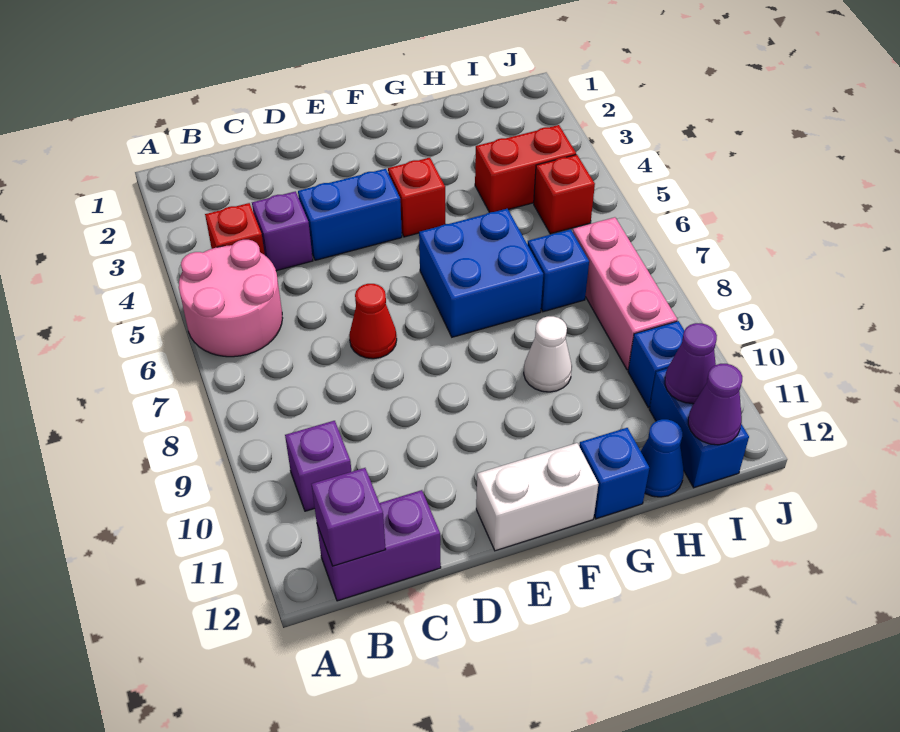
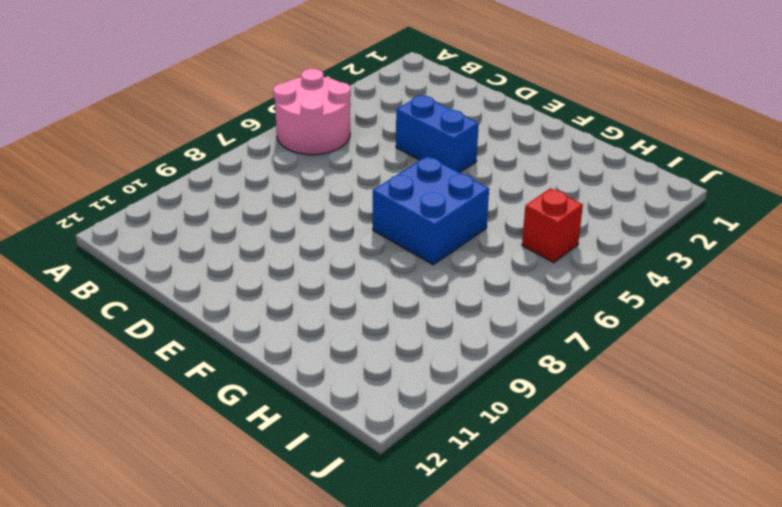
none -> red brick B4 level 1
none -> purple brick B10 level 1
none -> purple brick B12:C12 level 1

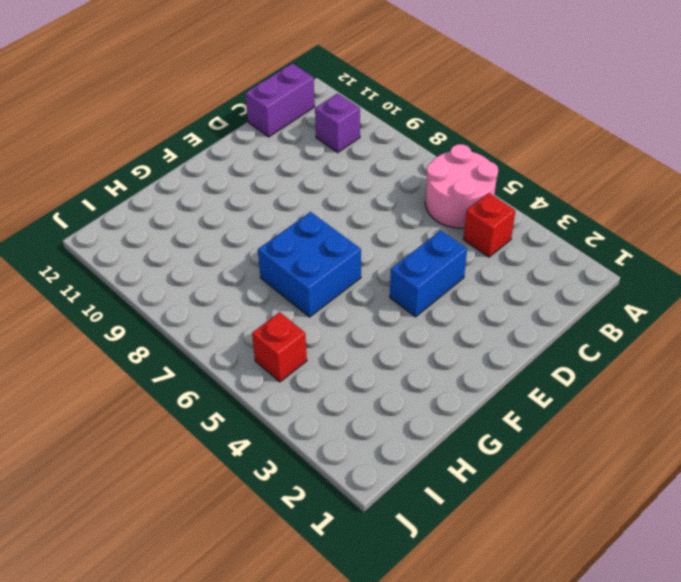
none -> purple brick C4 level 1
none -> red cone D7 level 1
none -> white brick E12:F12 level 1

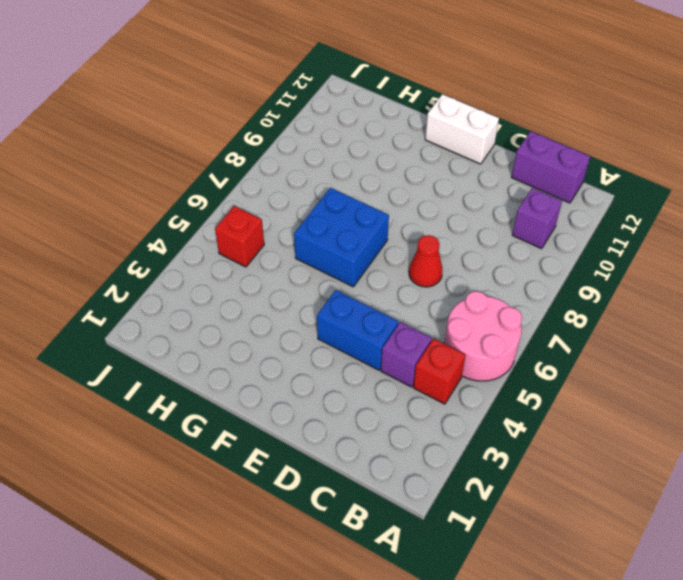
none -> red brick F4 level 1
none -> white cone G9 level 1
none -> blue brick G12 level 1

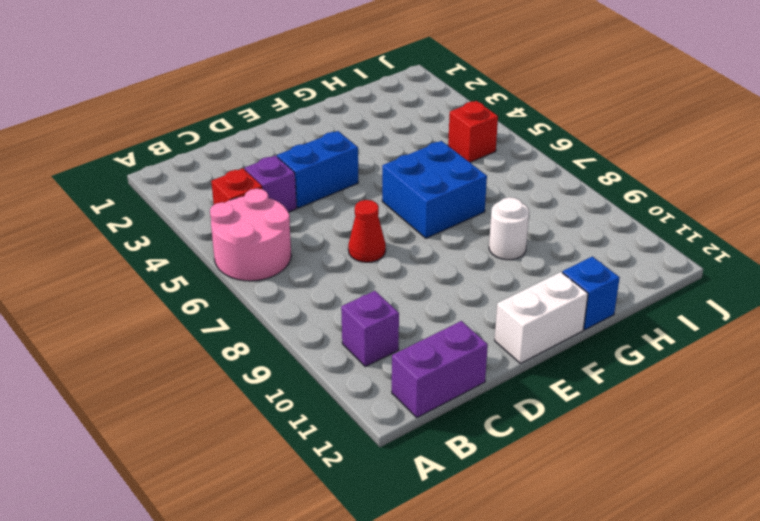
white round brick G9 level 1 -> white cone G9 level 1
none -> red brick F4 level 1
none -> red brick H4:I4 level 1
none -> blue brick H7 level 1

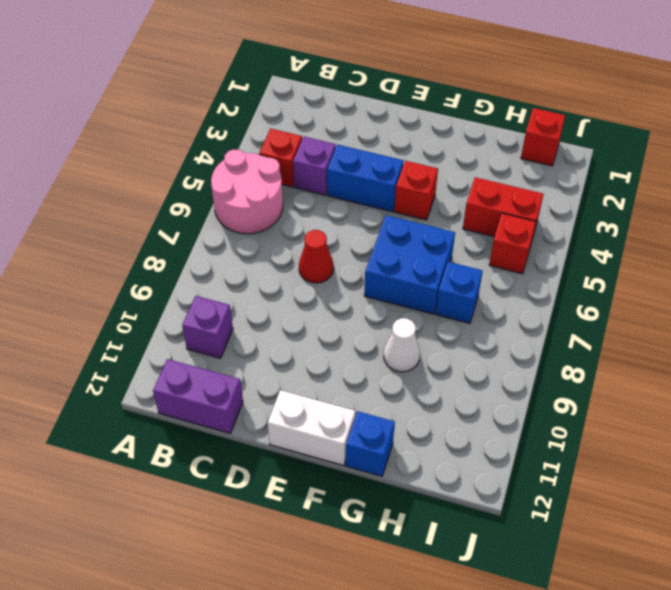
red brick I1 level 1 -> none
none -> blue cone H12 level 1
none -> pink brick I7:I9 level 1
none -> blue brick I10 level 1

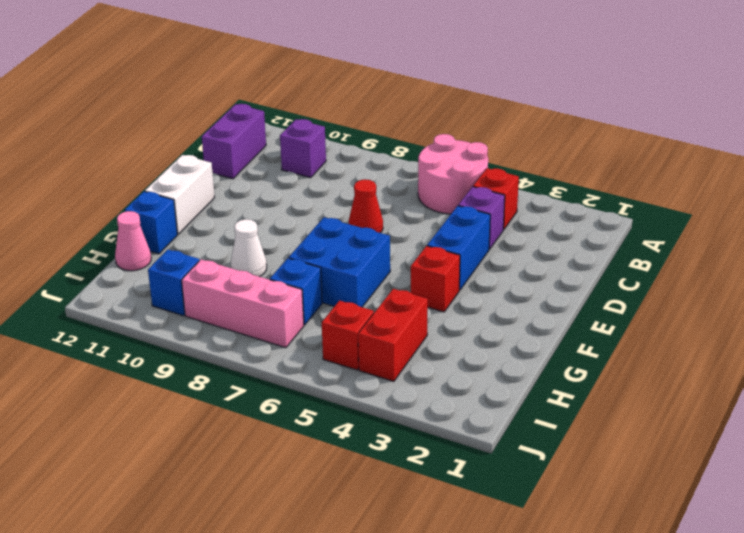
pink cone H12 level 1 -> blue cone H12 level 1
none -> blue brick I11:I12 level 1
none -> purple brick B12 level 2
none -> purple cone I11 level 2

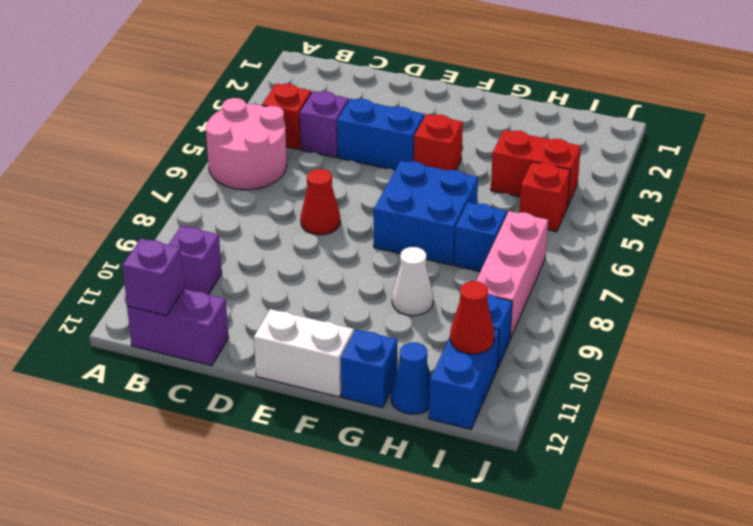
red cone I11 level 2 -> purple cone I11 level 2
none -> purple cone I12 level 2

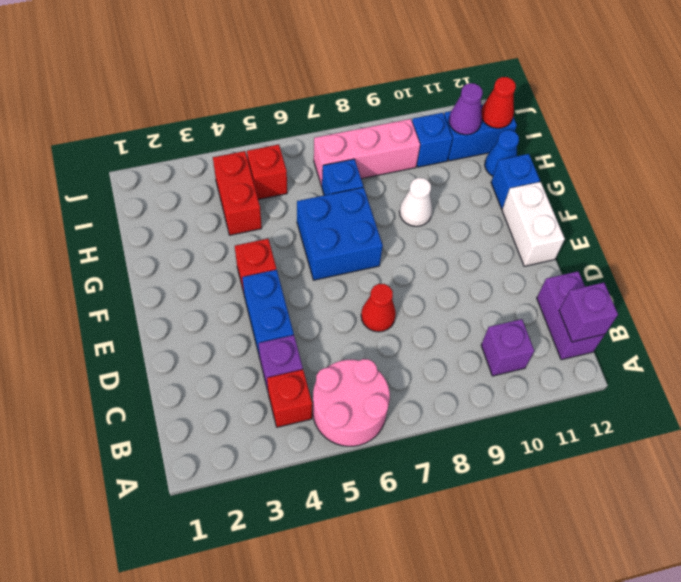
red cone I12 level 2 -> purple cone I12 level 2

